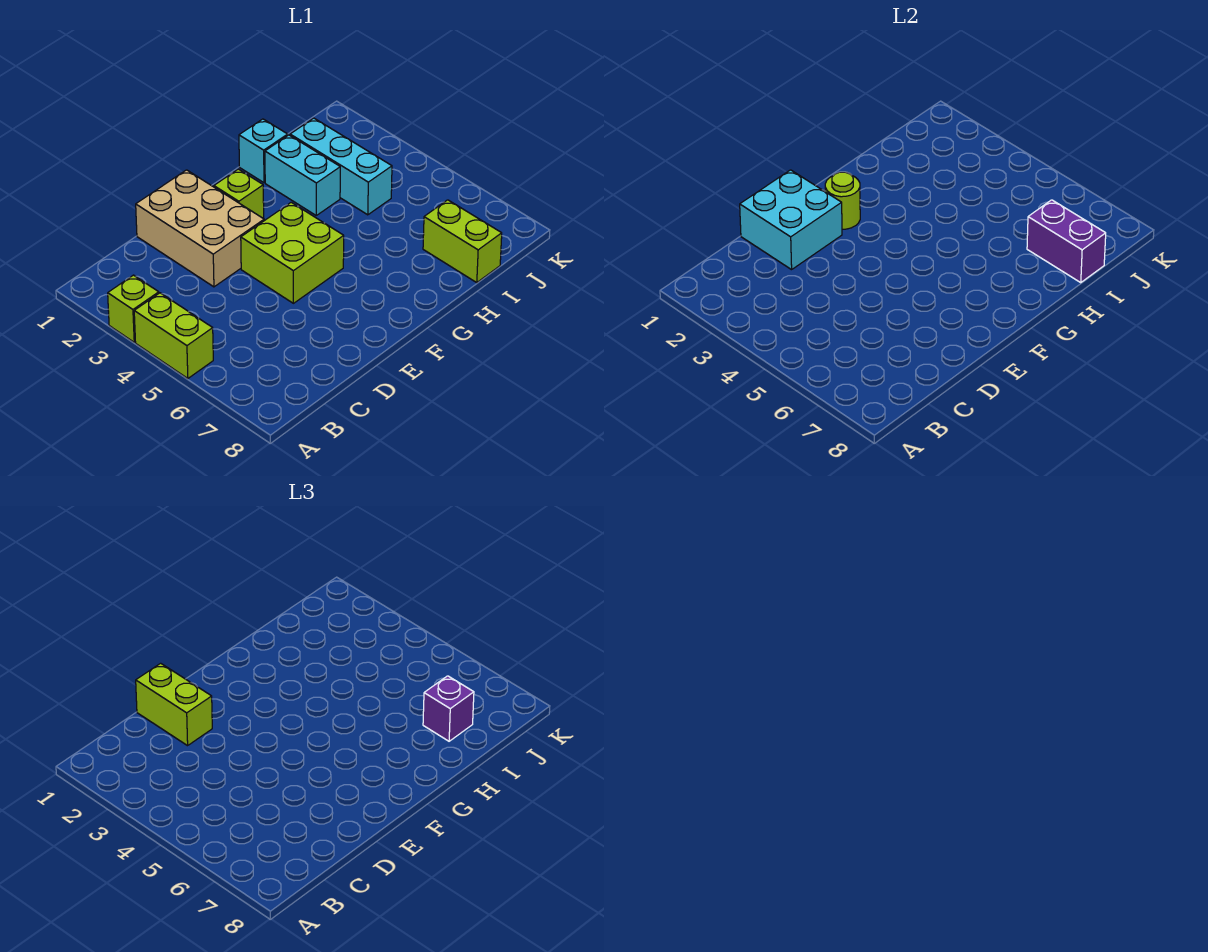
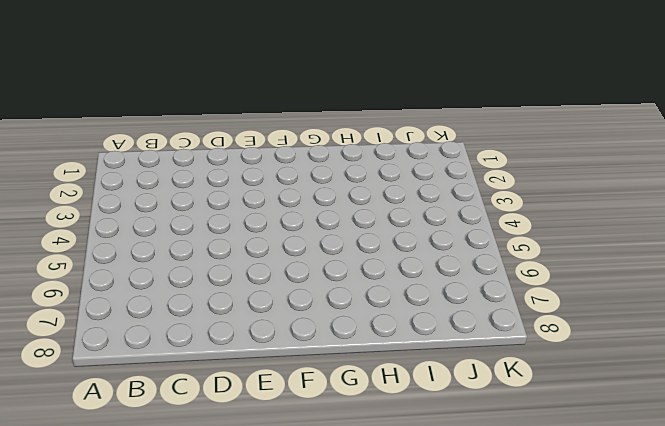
none -> lime brick A3 level 1
none -> lime brick A4:A5 level 1
none -> tan brick D1:E3 level 1

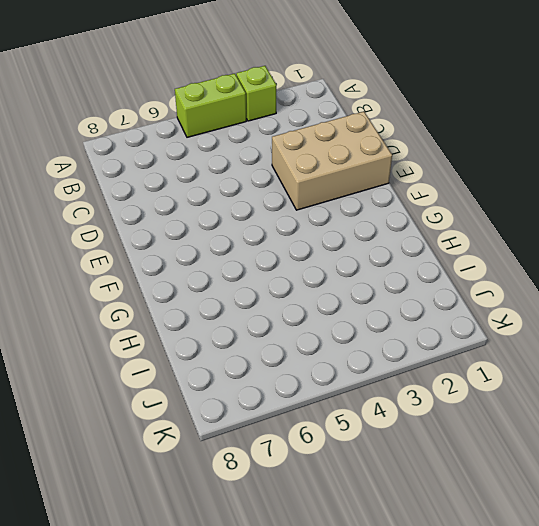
none -> lime brick E4:F5 level 1
none -> lime brick F2 level 1
none -> cyan brick H1 level 1

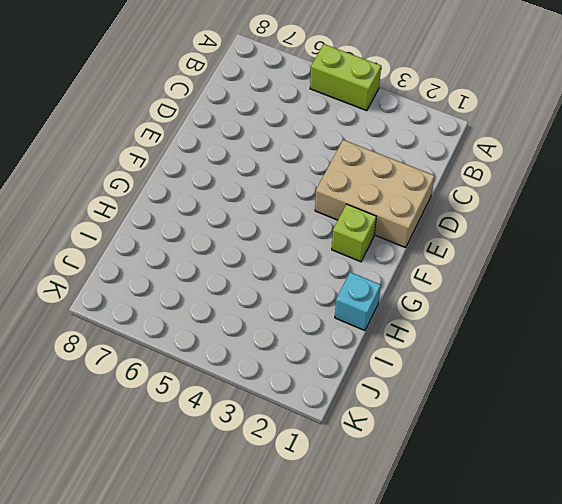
none -> lime brick A3 level 1
none -> lime brick E4:F5 level 1
none -> cyan brick H2:H3 level 1

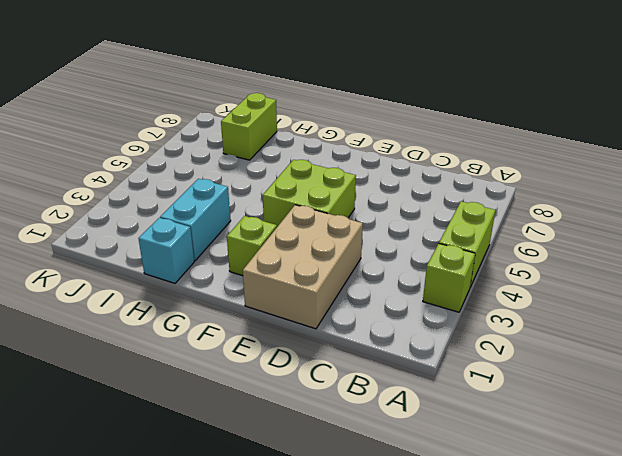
none -> cyan brick I2:I4 level 1
none -> cyan brick D1:E2 level 2
none -> lime round brick F2 level 2

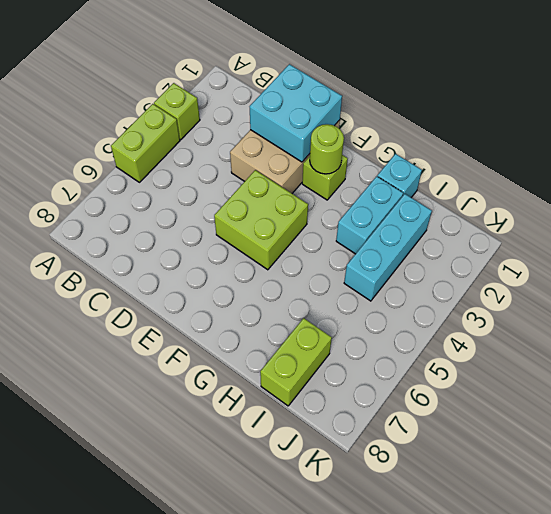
none -> purple brick I7:I8 level 2
none -> lime brick D1:D2 level 3
none -> purple brick I7 level 3

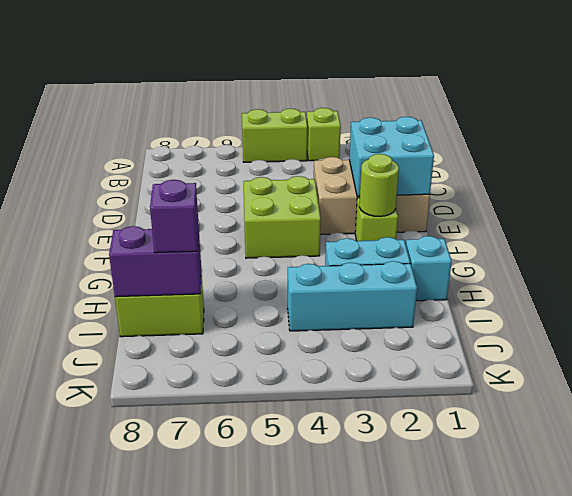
none -> lime brick D1:D2 level 3

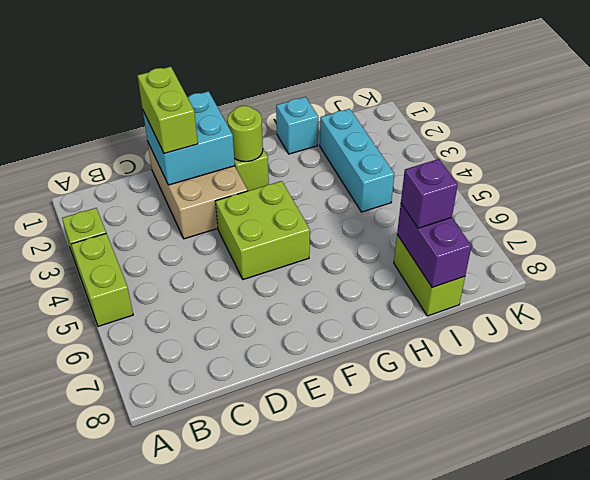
none -> cyan brick H2:H3 level 1

